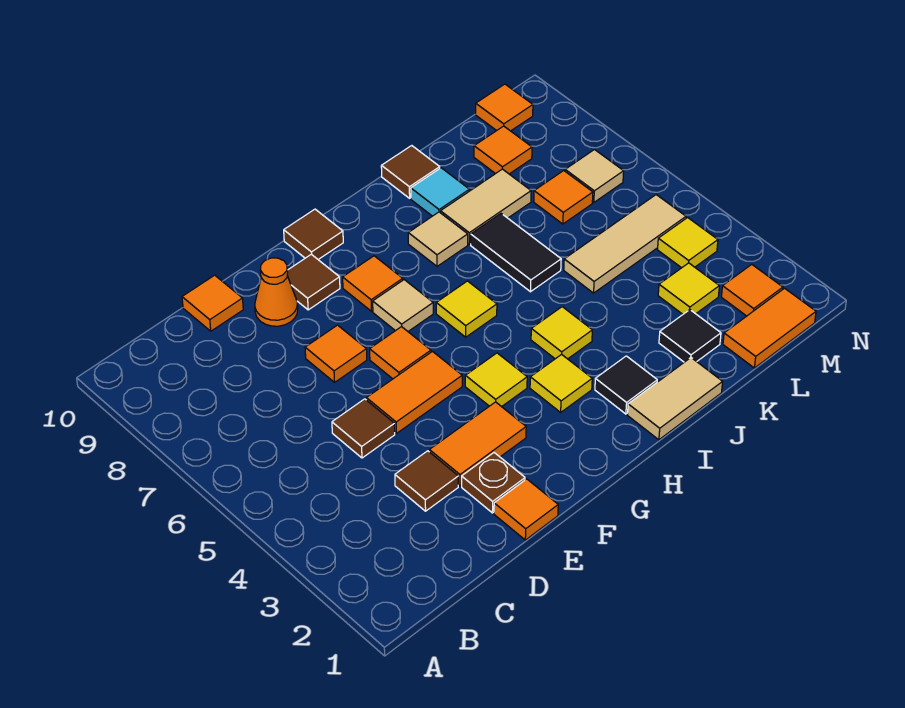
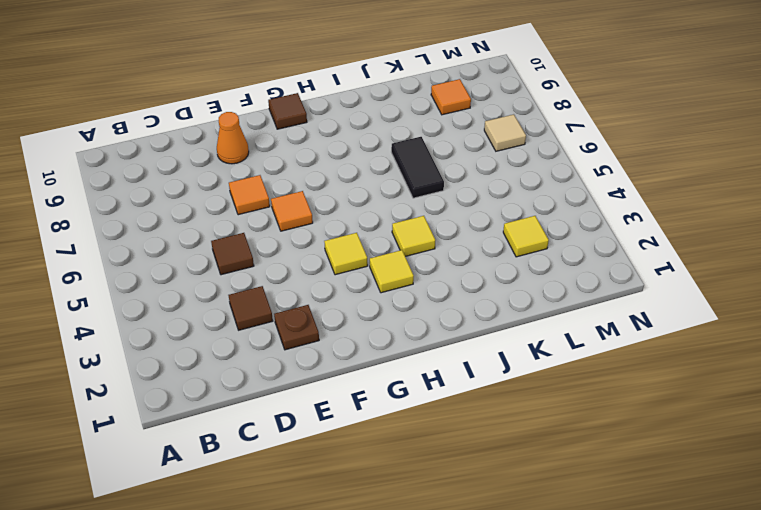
none -> orange tile D10 level 1
none -> orange tile E1 level 1
none -> orange tile E3:F3 level 1
none -> orange tile E5:F5 level 1

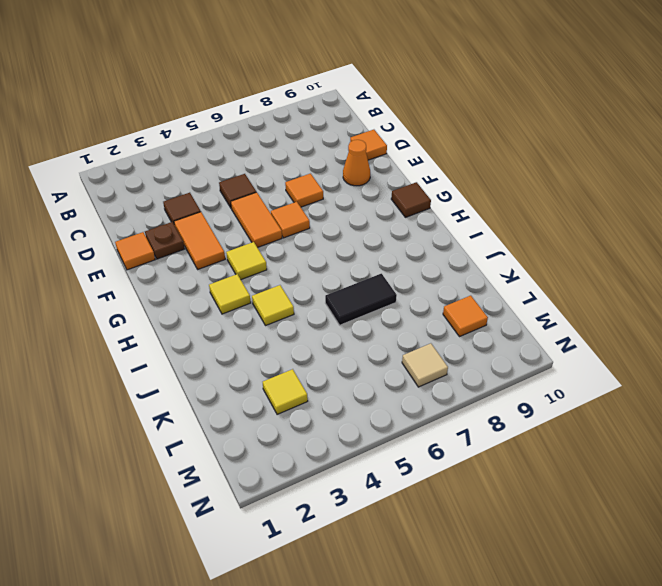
none -> brown tile F9 level 1
none -> tan tile G7 level 1
none -> orange tile G8 level 1
none -> yellow tile H6 level 1

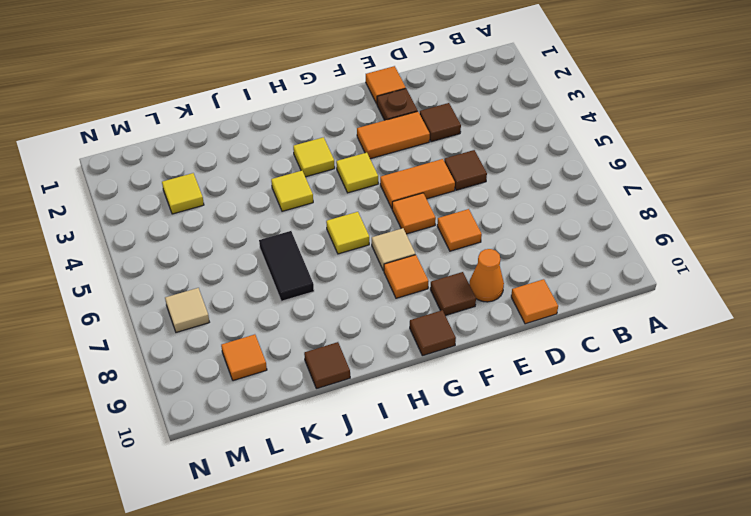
none -> tan tile I1:J1 level 1
none -> black tile I2 level 1
none -> tan tile I8 level 1
none -> tan tile J8:K8 level 1

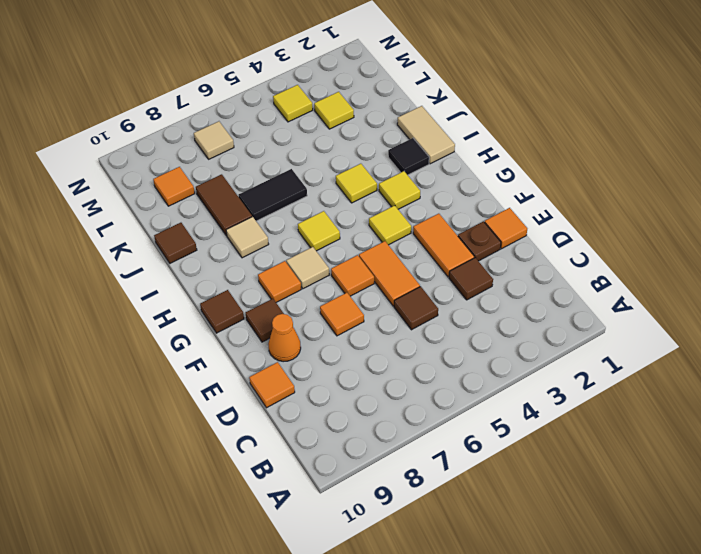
brown tile J8:K8 level 1 -> tan tile J8:K8 level 1
none -> cyan tile J9 level 1
none -> black tile K2 level 1
none -> tan tile K5:M5 level 1
none -> orange tile L1:M1 level 1

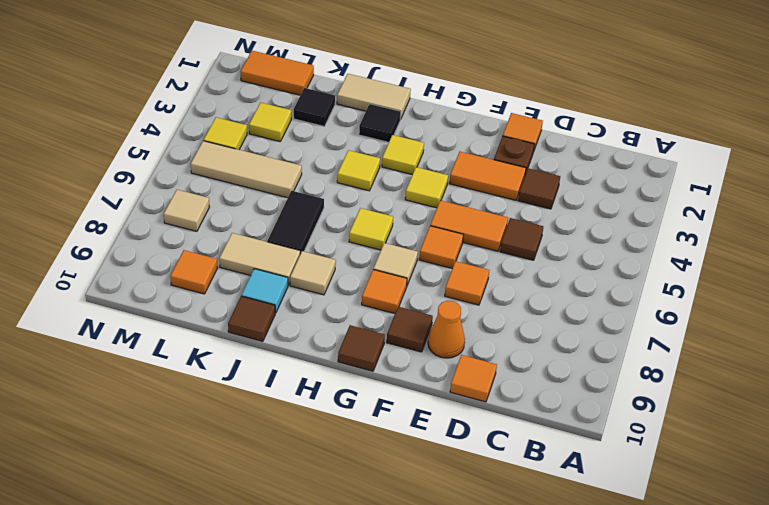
none -> orange tile L7 level 1
none -> orange tile M2 level 1
none -> orange tile M10 level 1

